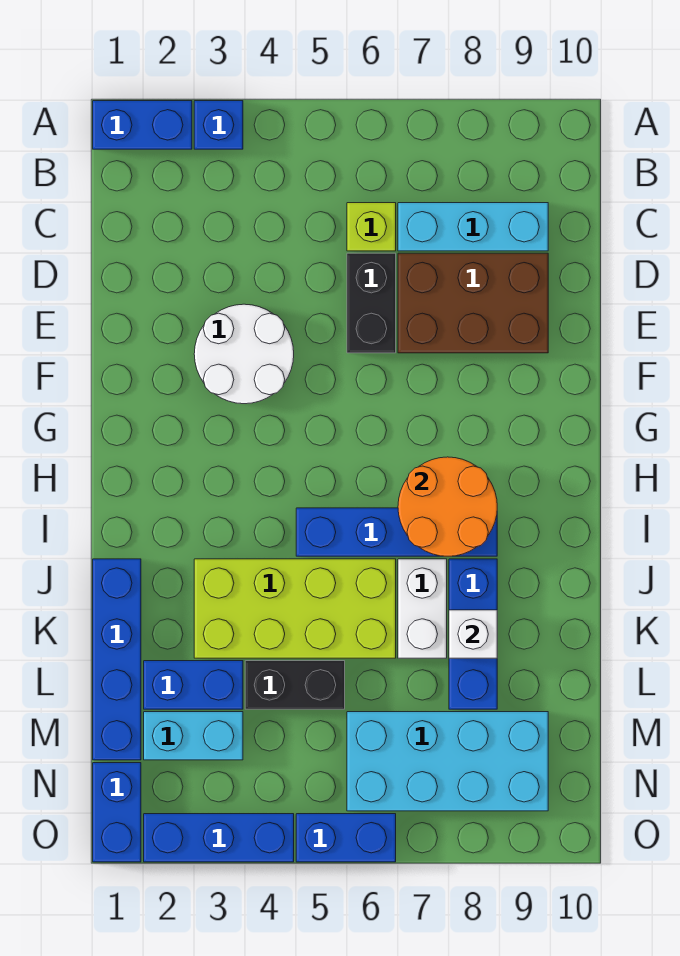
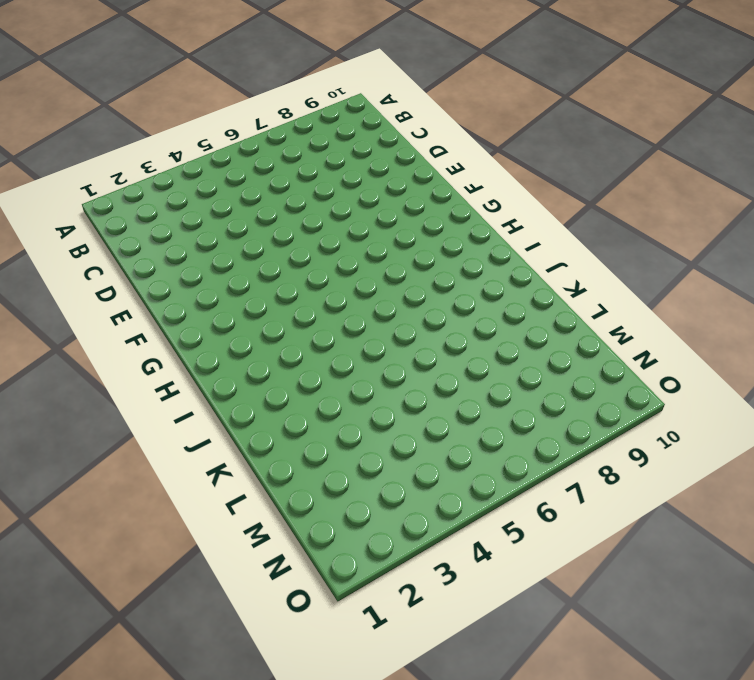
none -> blue brick A1:A2 level 1
none -> blue brick A3 level 1
none -> lime brick C6 level 1

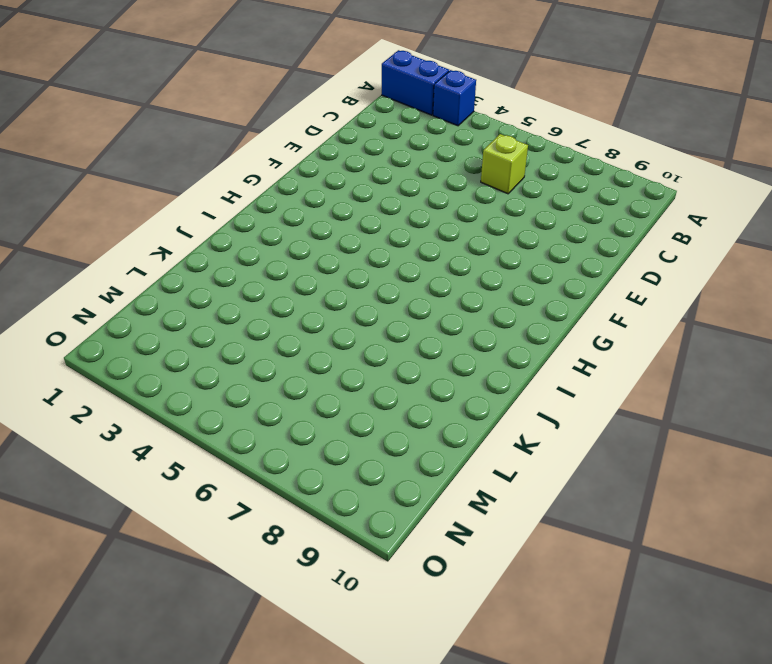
none -> cyan brick C7:C9 level 1
none -> black brick D6:E6 level 1
none -> brown brick D7:E9 level 1

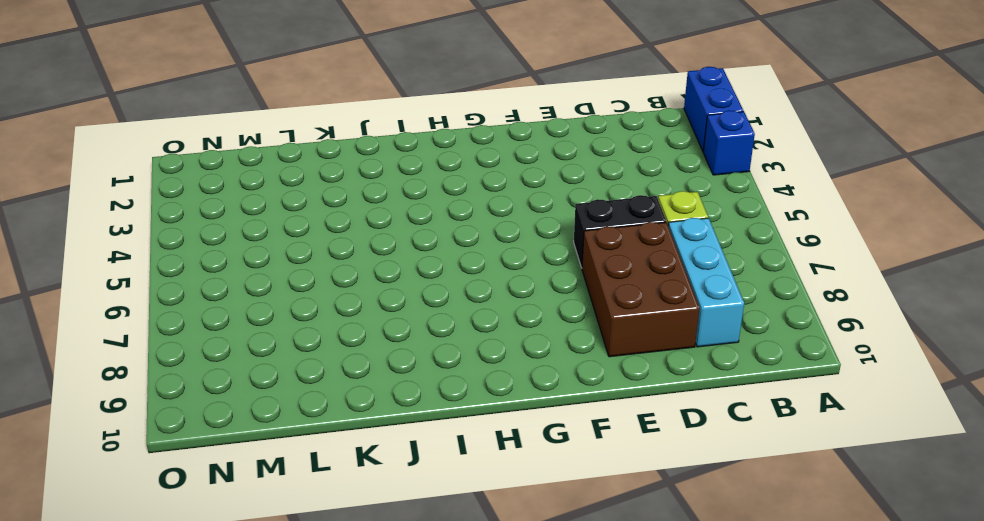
none -> white round brick E3:F4 level 1
none -> blue brick I5:I8 level 1
none -> blue brick J1:M1 level 1

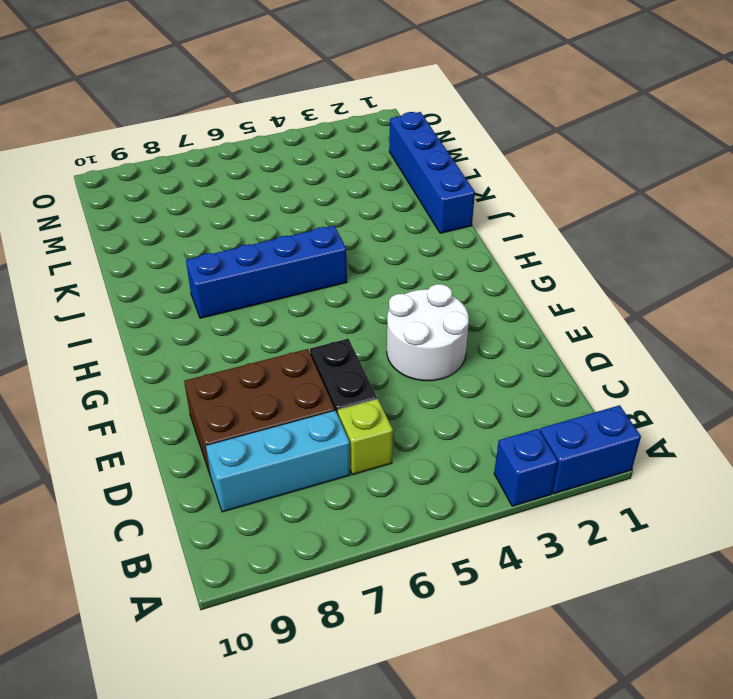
none -> lime brick J3:K6 level 1
none -> white brick J7:K7 level 1
none -> blue brick J8:L8 level 1

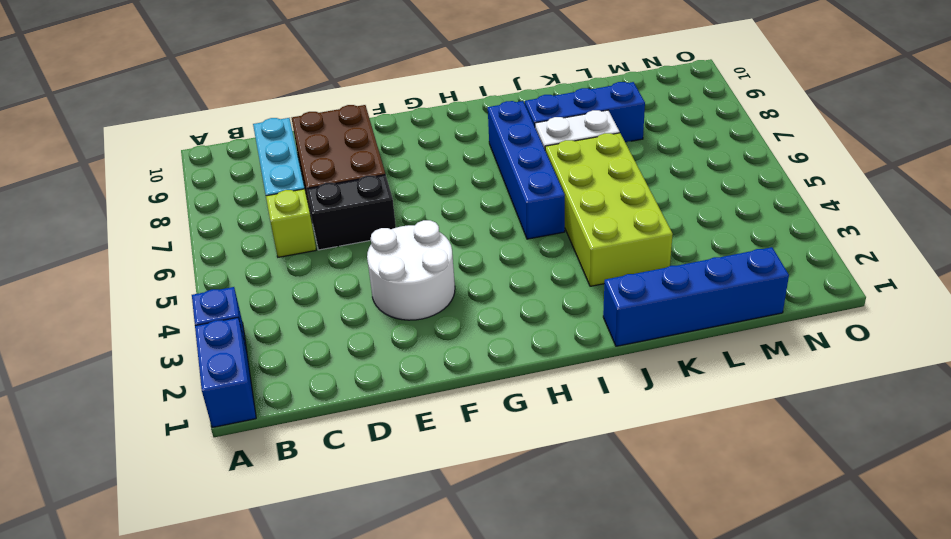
none -> blue brick L2:L3 level 1
none -> black brick L4:L5 level 1
none -> cyan brick M2:M3 level 1

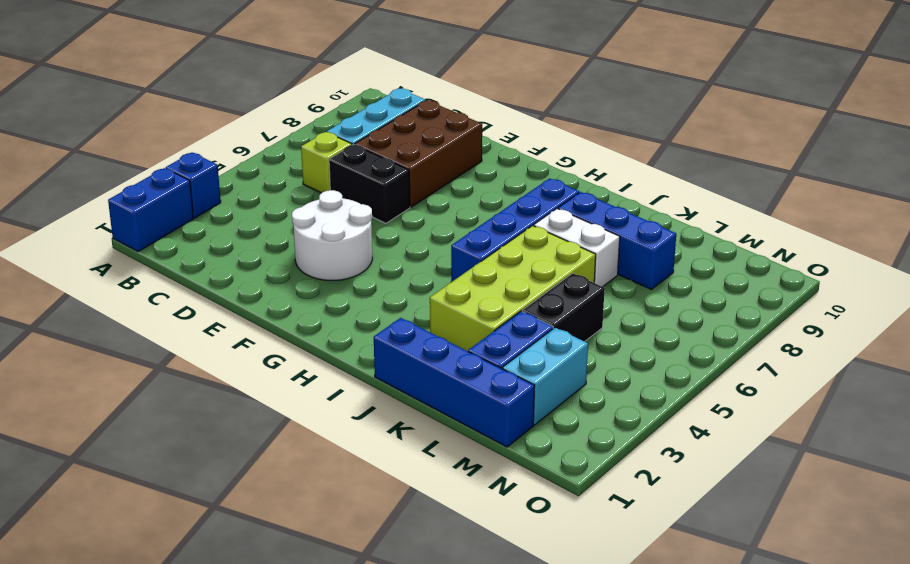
none -> cyan brick M6:N9 level 1
none -> blue brick N1:O1 level 1
none -> blue brick O2:O4 level 1

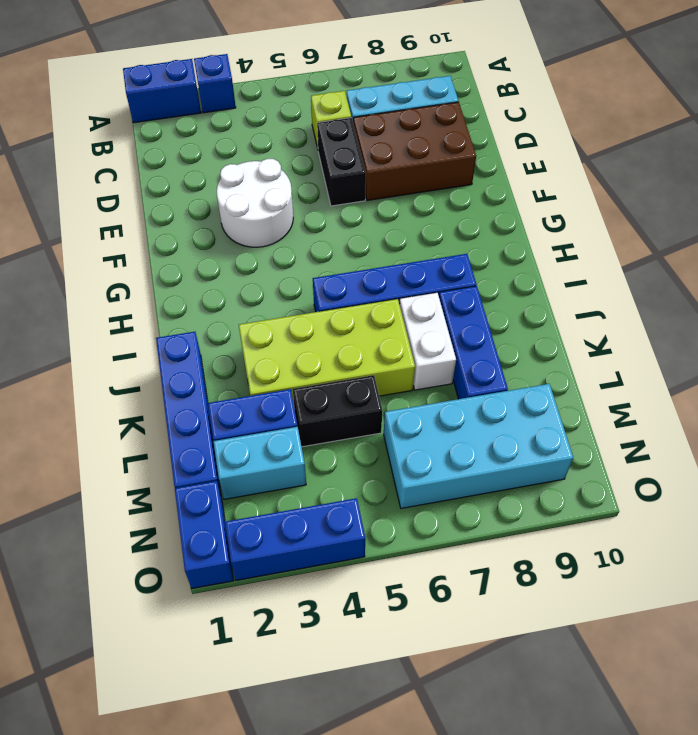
none -> blue brick O5:O6 level 1
none -> orange round brick H7:I8 level 2
none -> white brick K8 level 2

